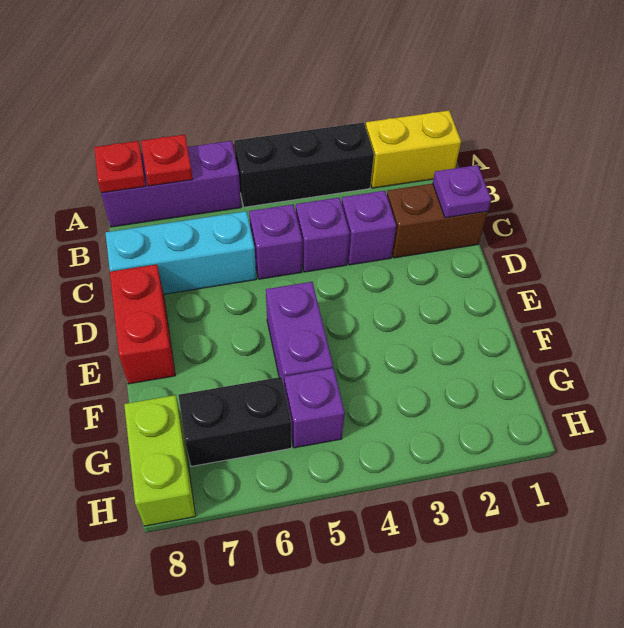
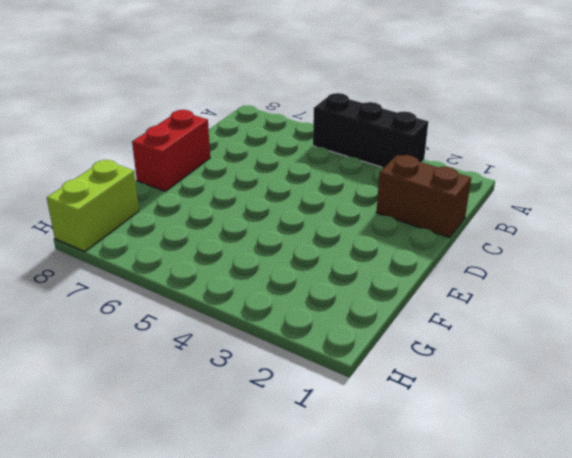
none -> yellow brick A1:A2 level 1
none -> purple brick A6:A8 level 1
none -> purple brick C3 level 1

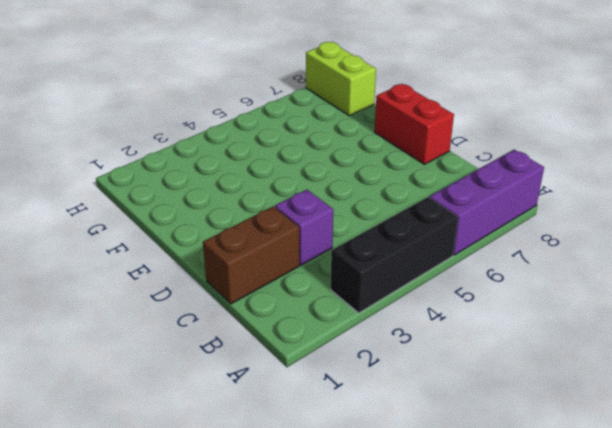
none -> yellow brick A1:A2 level 1
none -> purple brick C4 level 1
none -> purple brick C5 level 1

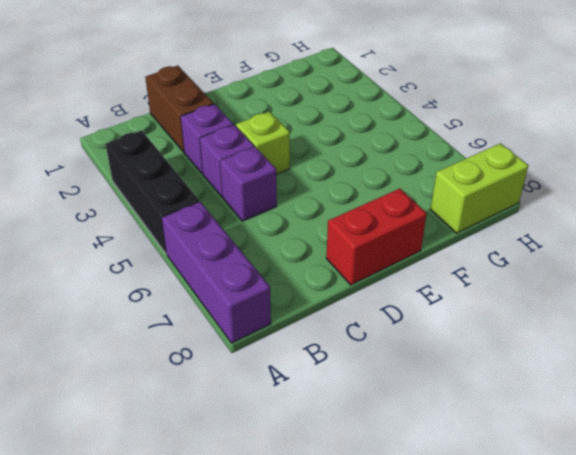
lime brick D4 level 1 -> none
none -> yellow brick A1:A2 level 1
none -> cyan brick C6:C8 level 1
none -> purple brick E5:F5 level 1

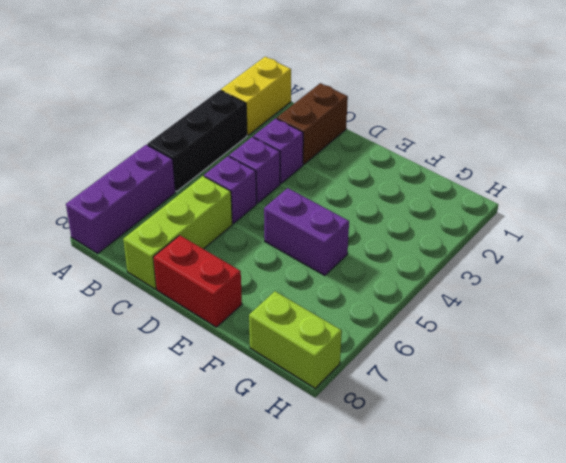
lime brick C6:C8 level 1 -> cyan brick C6:C8 level 1
none -> purple brick G5 level 1
none -> black brick G6:G7 level 1
none -> red plate A7 level 2

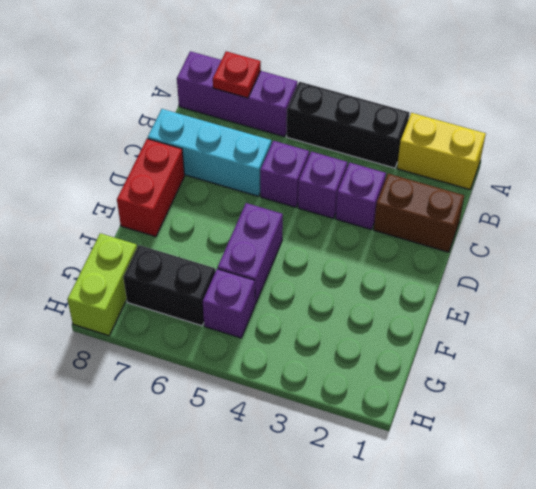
none -> red plate A8 level 2
none -> purple plate C1 level 2

